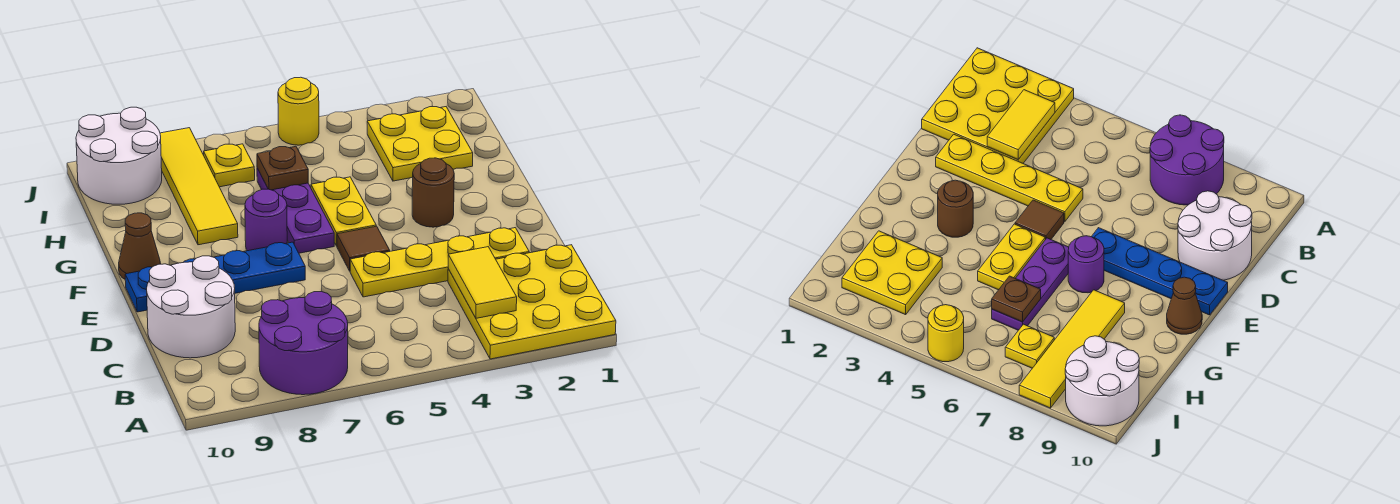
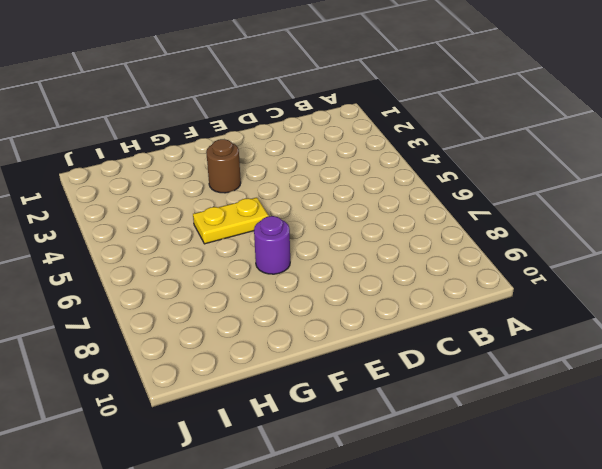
none -> yellow plate A1:C3 level 1
none -> purple round brick A7:B8 level 1
none -> white round brick C9:D10 level 1

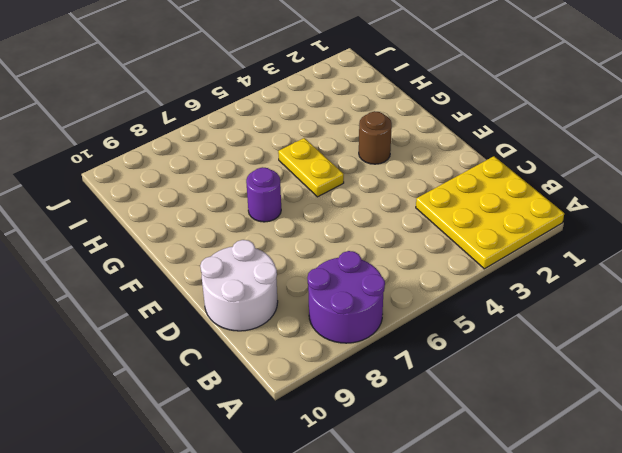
none -> yellow plate D2:D5 level 1
none -> brown tile E5 level 1
none -> blue plate E7:E10 level 1

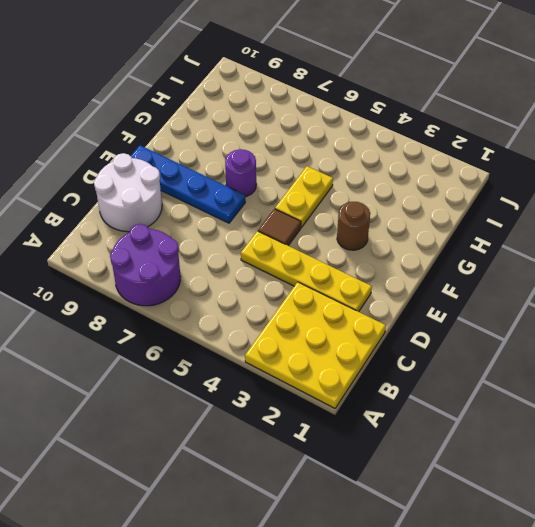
none -> purple plate F6:H6 level 1
none -> brown cone F10 level 1
none -> yellow tile G8:J8 level 1

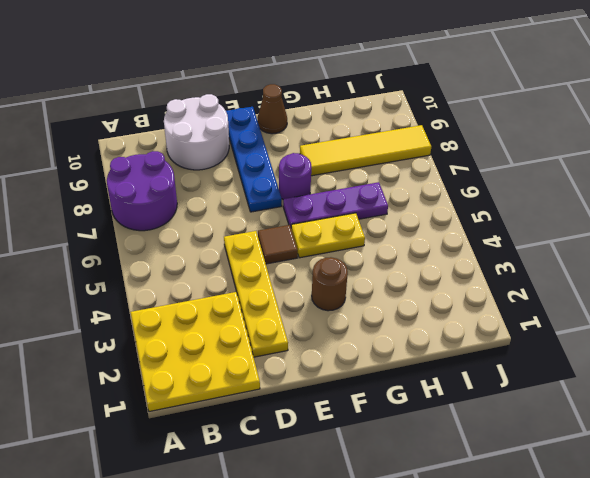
none -> yellow plate H2:I3 level 1
none -> yellow plate I7 level 1
none -> white round brick I9:J10 level 1

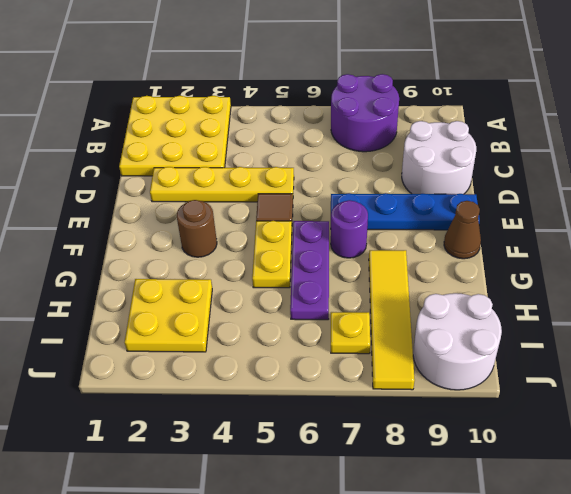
none -> yellow round brick J5 level 1
none -> yellow tile B3:C3 level 2
none -> brown plate H6 level 2

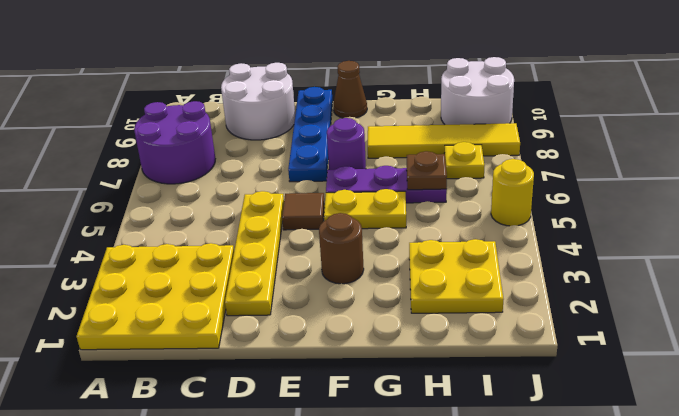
none -> yellow tile B3:C3 level 2

